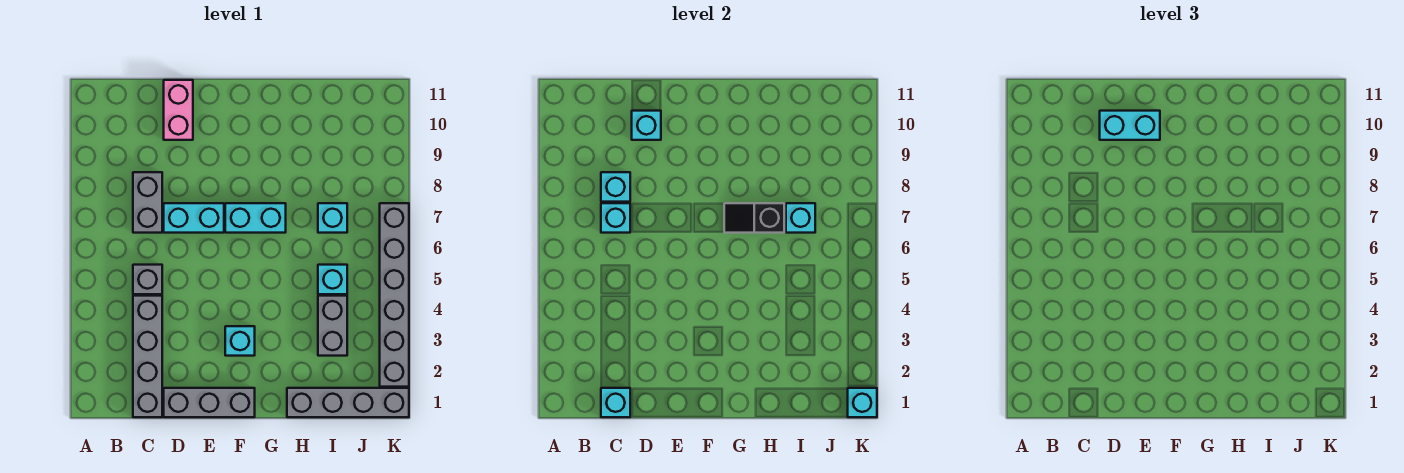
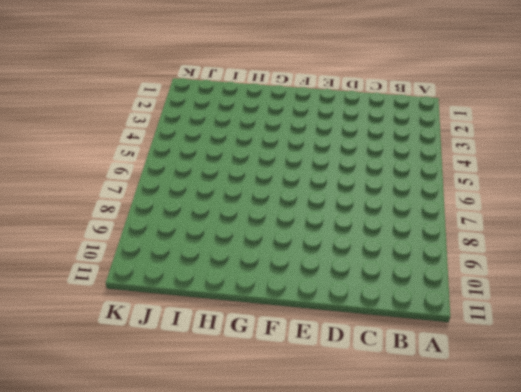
none -> grey brick C1:C4 level 1
none -> grey brick C5 level 1
none -> grey brick C7:C8 level 1

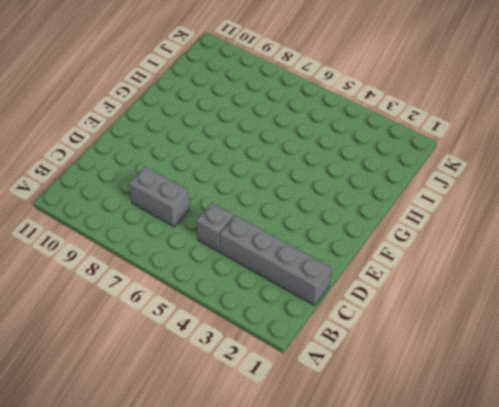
none -> grey brick D1:F1 level 1
none -> cyan brick D7:E7 level 1
none -> pink brick D10:D11 level 1

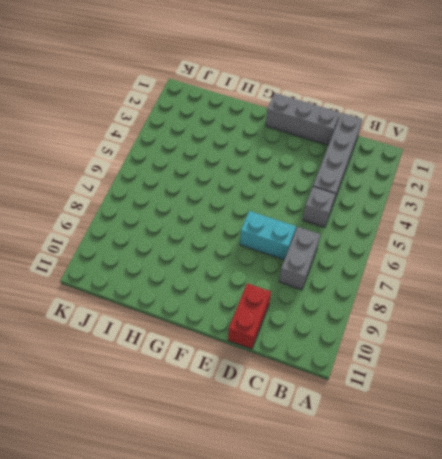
red brick D10:D11 level 1 -> pink brick D10:D11 level 1
none -> cyan brick F3 level 1
none -> cyan brick F7:G7 level 1
none -> grey brick H1:K1 level 1

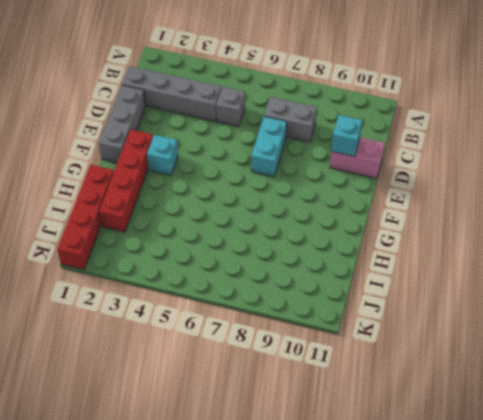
red brick F2:I2 level 1 -> none
red brick H1:K1 level 1 -> grey brick H1:K1 level 1
none -> cyan brick F7:G7 level 1
none -> grey brick I3:I4 level 1
none -> cyan brick I5 level 1

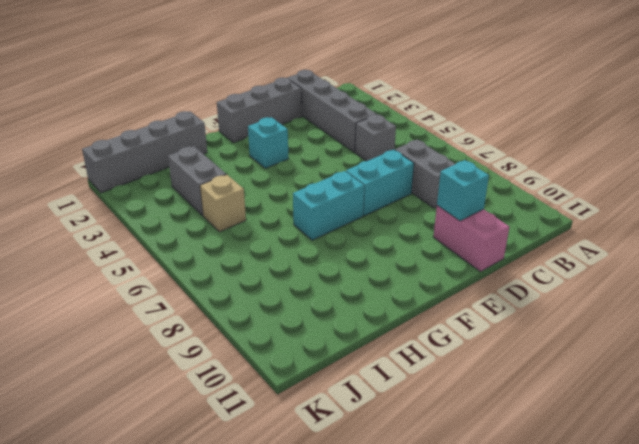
tan brick I5 level 1 -> cyan brick I5 level 1
none -> cyan brick I7 level 1
none -> grey brick K2:K7 level 1
none -> cyan brick C1 level 2

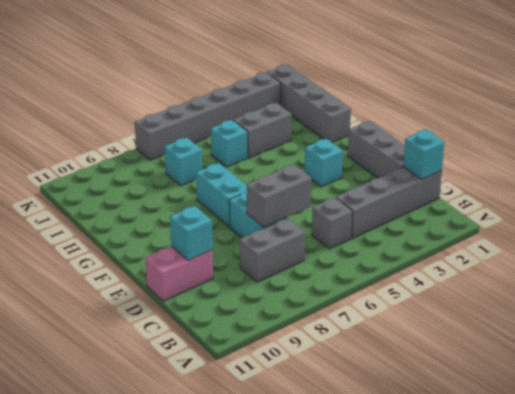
grey brick D6:D7 level 2 -> none
none -> cyan brick C7 level 2
none -> cyan brick C8 level 2
none -> black slope G7:H7 level 2 top H

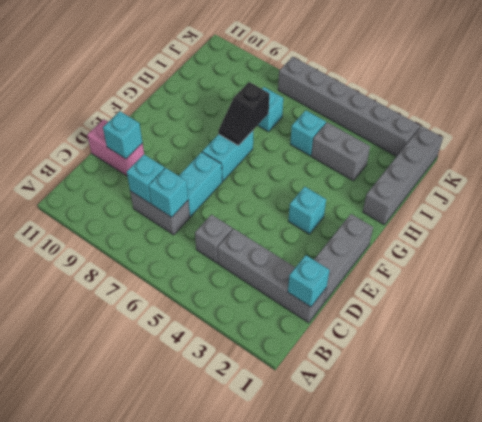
none -> cyan brick I7 level 2
none -> cyan brick K1 level 2
none -> cyan brick D10:E10 level 3

